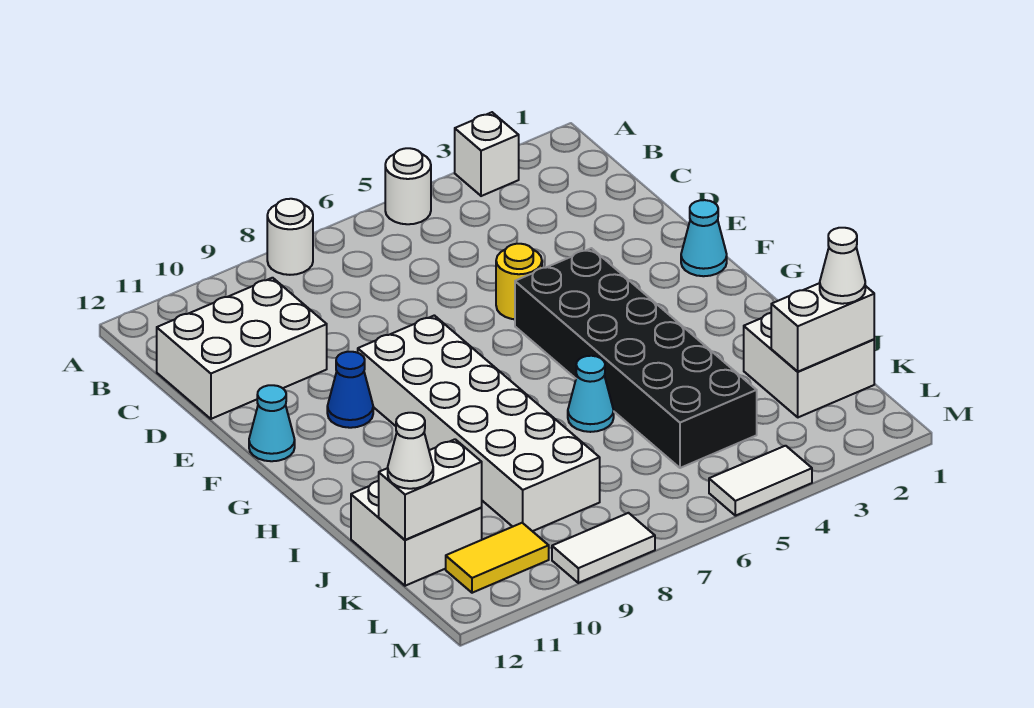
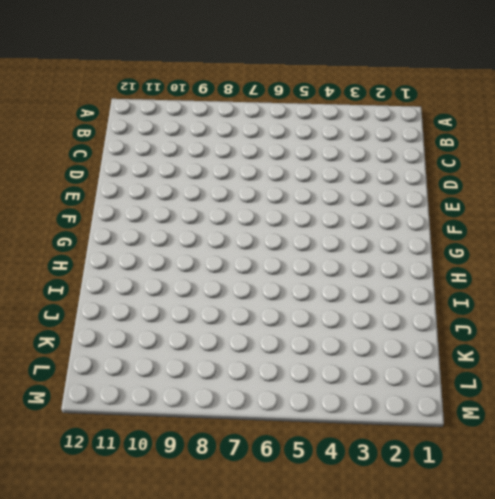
none -> white brick A3 level 1
none -> white round brick A5 level 1
none -> white round brick A8 level 1

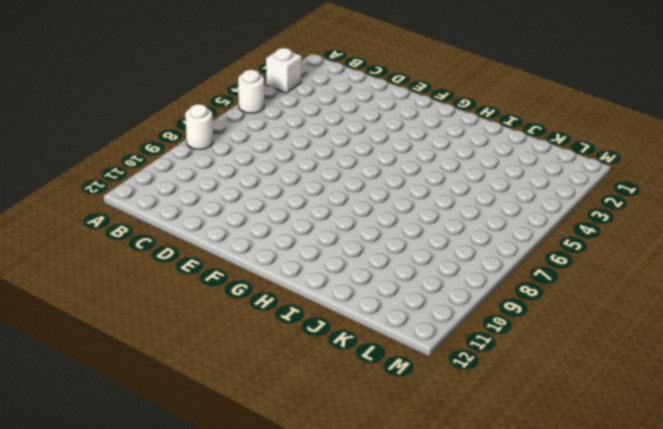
none -> white brick C10:D12 level 1
none -> yellow round brick E5 level 1
none -> cyan cone F1 level 1

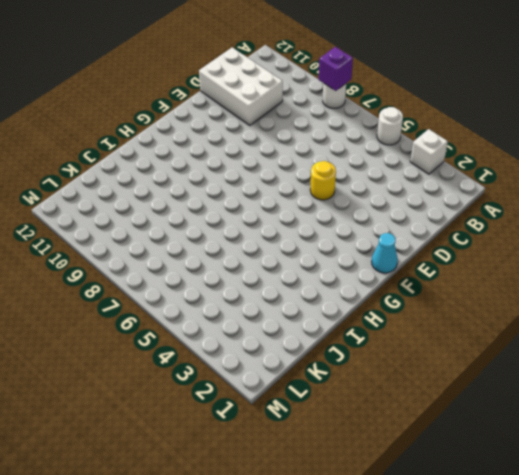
purple brick A8 level 2 -> none
none -> black brick F4:K5 level 1
none -> white brick F8:K9 level 1
none -> blue cone F10 level 1

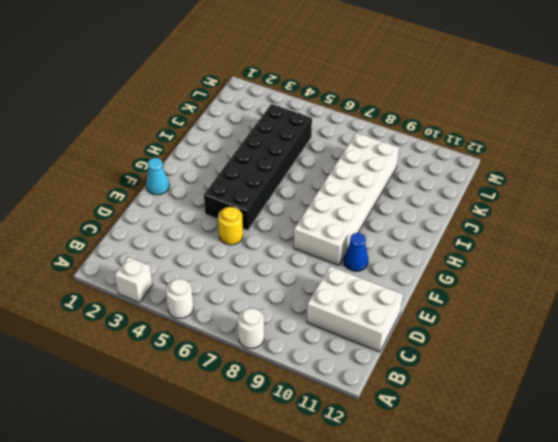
none -> cyan cone F12 level 1
none -> cyan cone I6 level 1
none -> white brick J1:K2 level 1

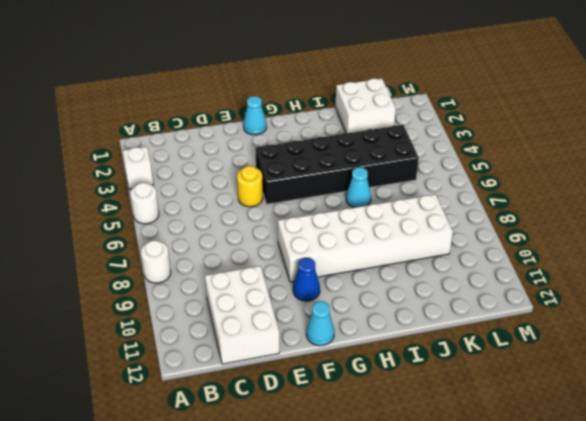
none -> white brick J11:K12 level 1
none -> yellow tile L10:L11 level 1
none -> white tile M4:M5 level 1

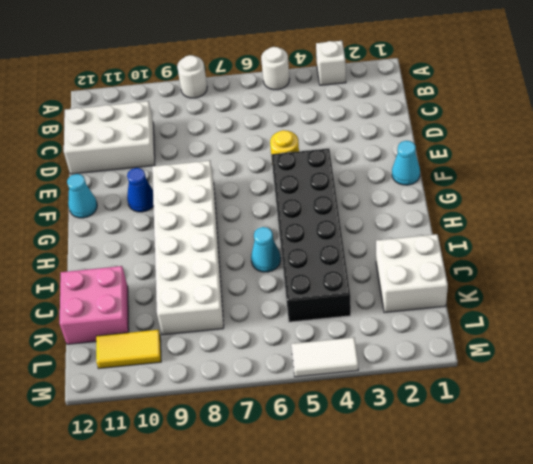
pink brick J11:K12 level 1 -> white brick J11:K12 level 1
none -> white tile M8:M9 level 1
none -> white brick K1:K2 level 2
none -> white brick K11:K12 level 2

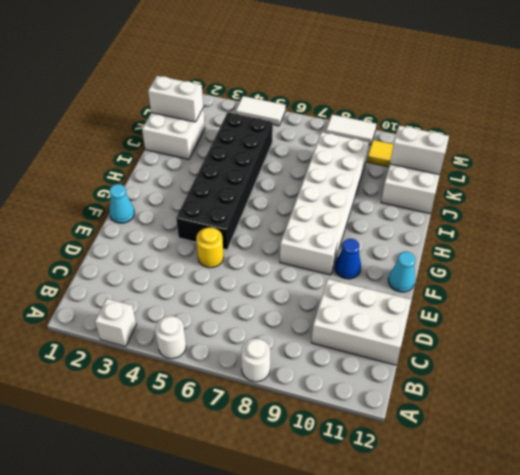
none -> cyan cone I6 level 1
none -> white cone K1 level 3
none -> white cone K12 level 3

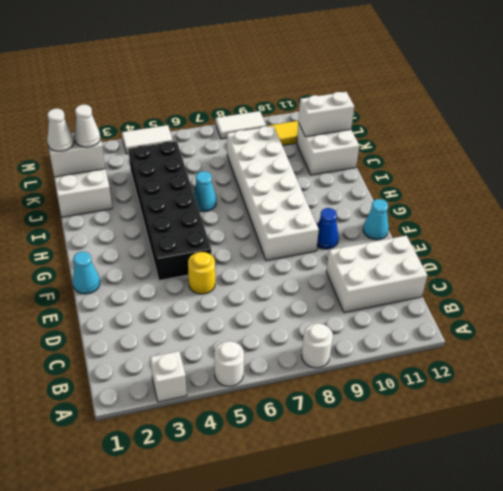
white cone K2 level 3 -> white cone K12 level 3

